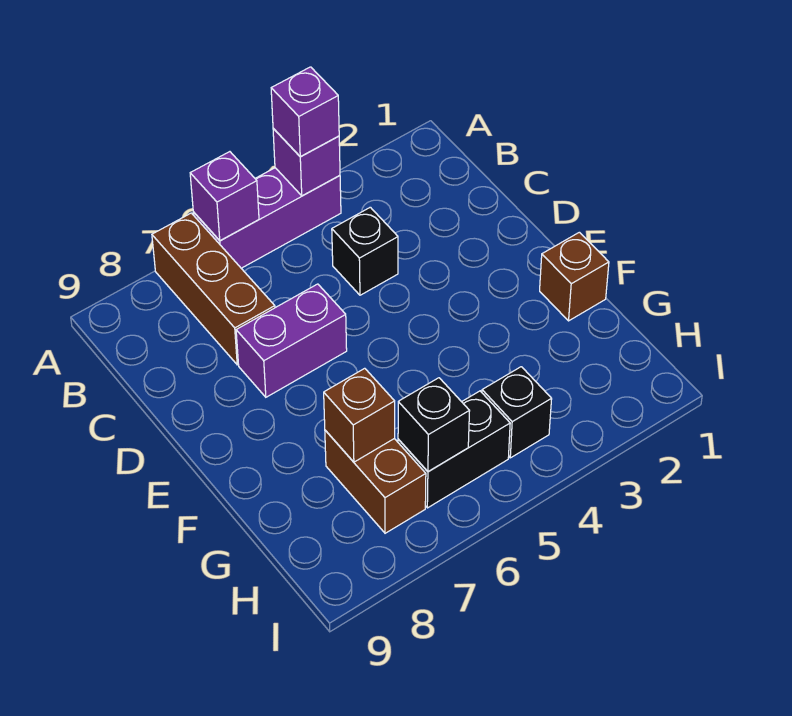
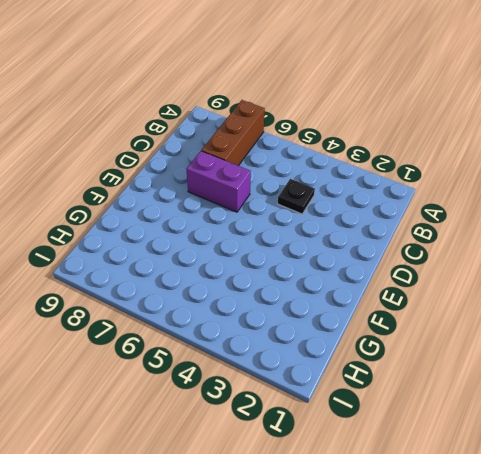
black plate C4 level 1 -> black brick C4 level 1
none -> purple brick A4:A6 level 1
none -> brown brick F1 level 1
none -> brown brick G7:H7 level 1

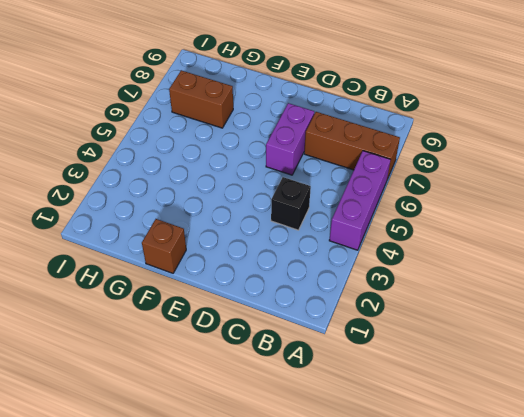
none -> black brick H4 level 1
none -> black brick H5:H6 level 1
none -> purple brick A4 level 2

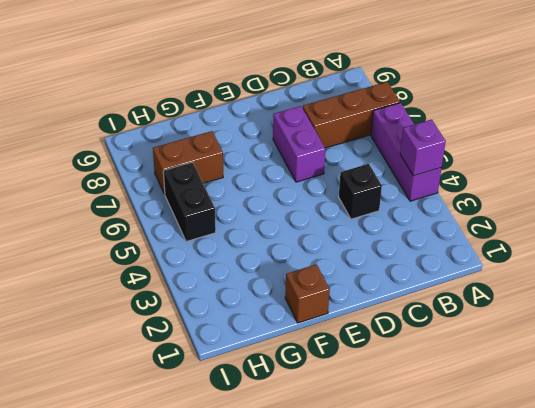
none -> black brick H4 level 1
none -> purple brick A6 level 2
none -> brown brick G7 level 2

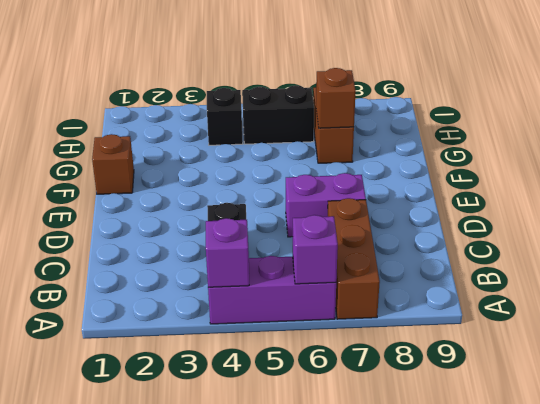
none -> black brick H6 level 2
none -> purple brick A4 level 3

